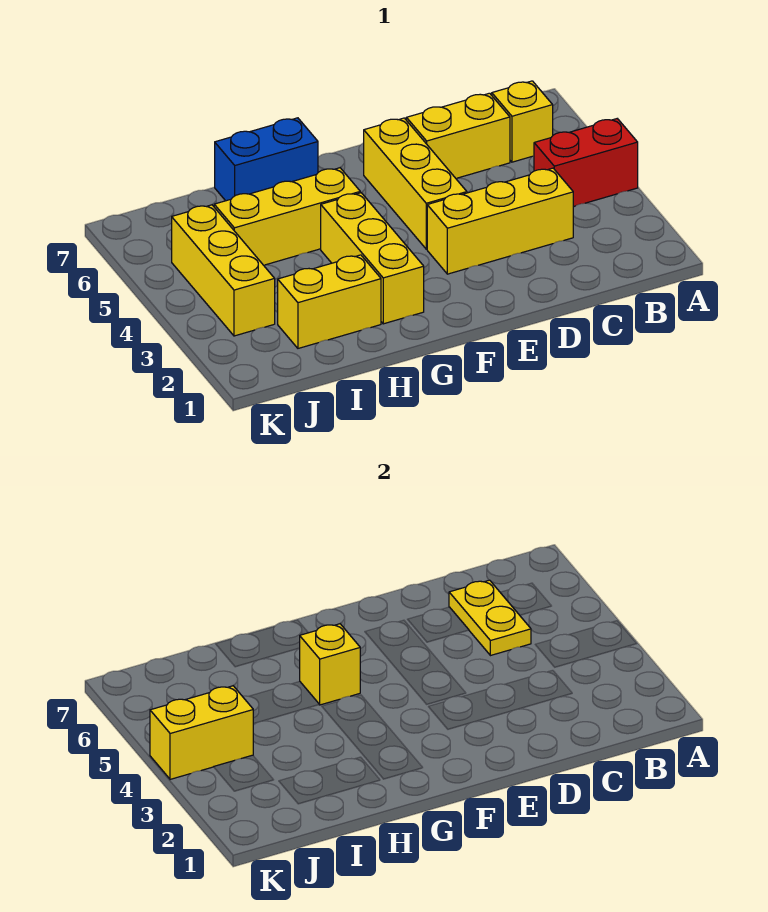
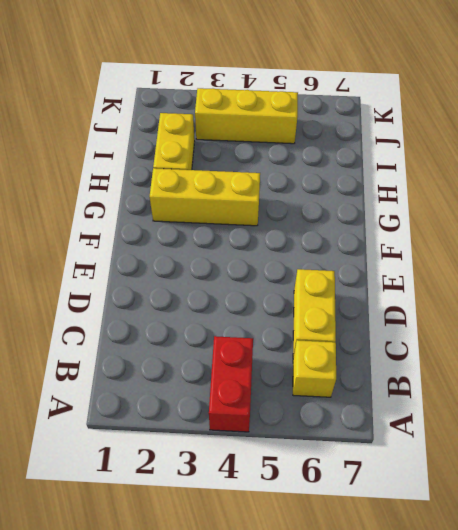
none -> yellow brick C3:E3 level 1
none -> yellow brick E4:E6 level 1
none -> yellow brick G5:I5 level 1

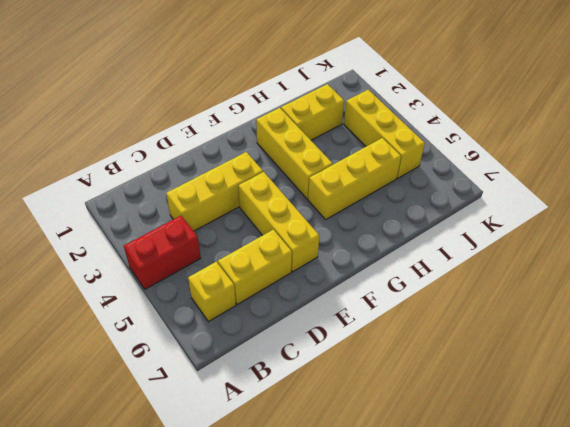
none -> blue brick G7:H7 level 1
none -> yellow plate C5:C6 level 2
none -> yellow brick G5 level 2

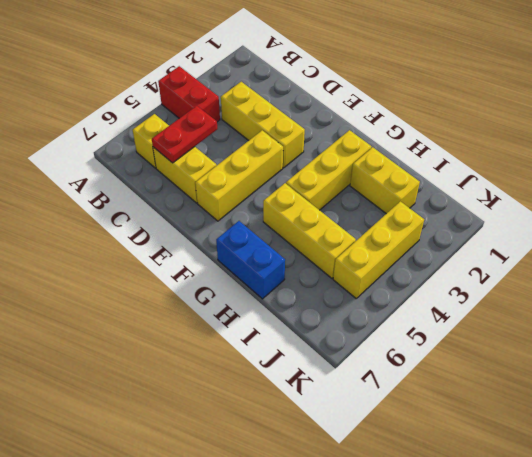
red plate C5:C6 level 2 -> yellow plate C5:C6 level 2
none -> yellow brick G5 level 2
none -> yellow brick J4:K4 level 2

